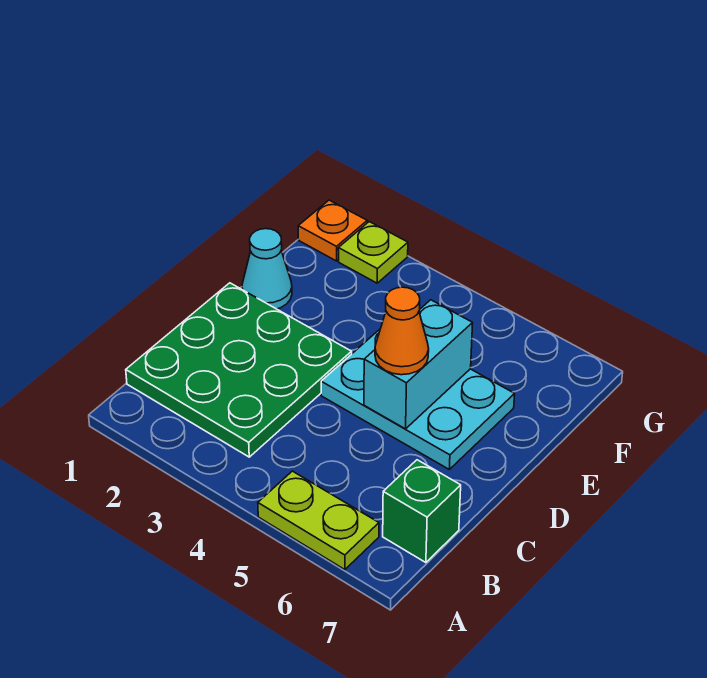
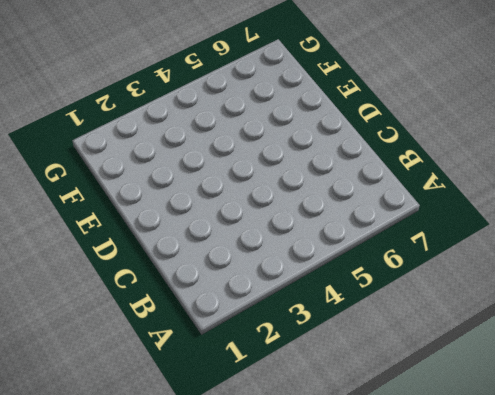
none -> lime plate A5:A6 level 1
none -> green plate B1:D3 level 1

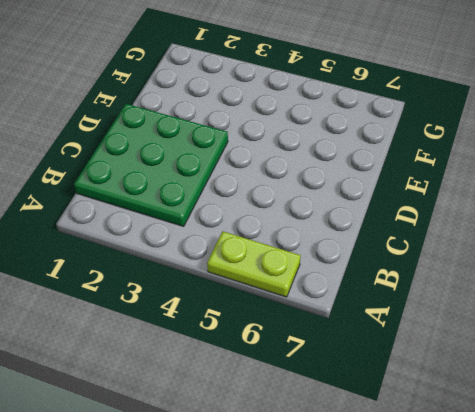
none -> green brick B7 level 1
none -> cyan plate D4:E6 level 1

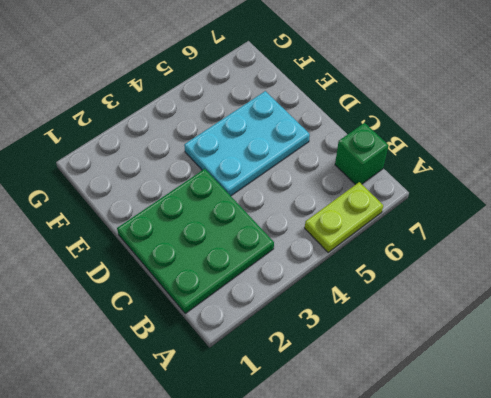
none -> cyan cone E1 level 1
none -> orange plate G1 level 1

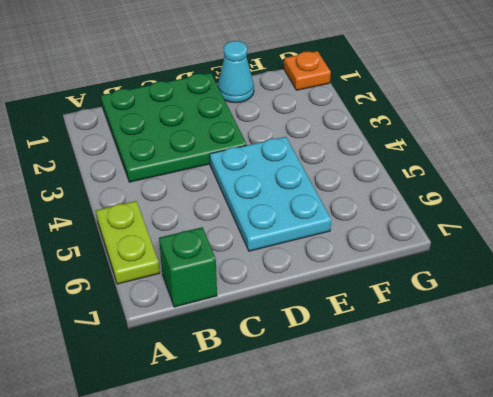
none -> lime plate G2 level 1
none -> cyan brick D5:E5 level 2

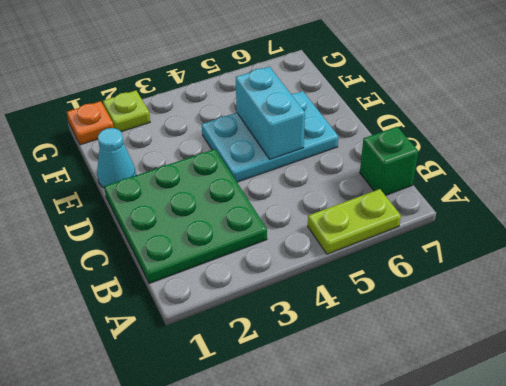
none -> orange cone D5 level 3

